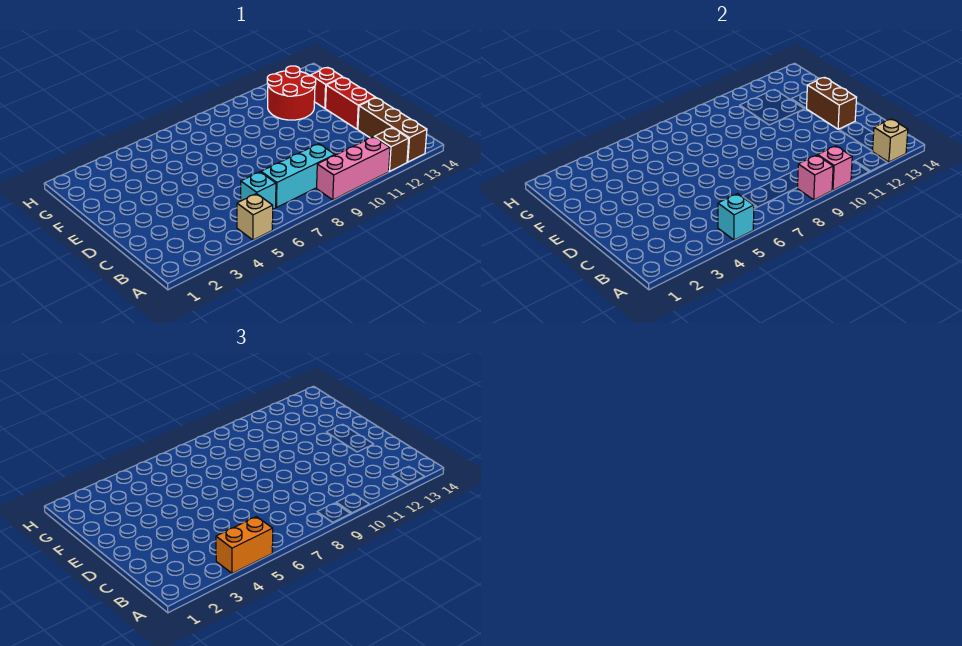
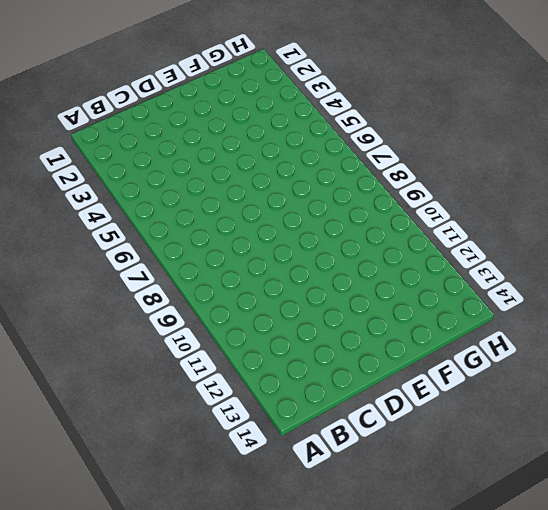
none -> tan brick A5 level 1
none -> pink brick A9:A11 level 1
none -> brown brick A12 level 1

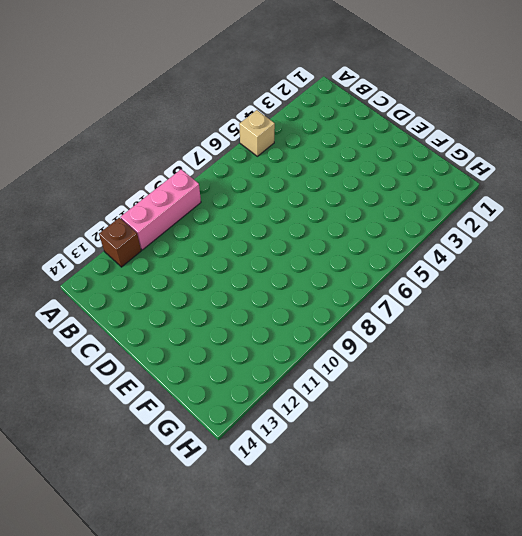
none -> brown brick A13:C13 level 1
none -> cyan brick B6 level 1
none -> cyan brick B7:B9 level 1

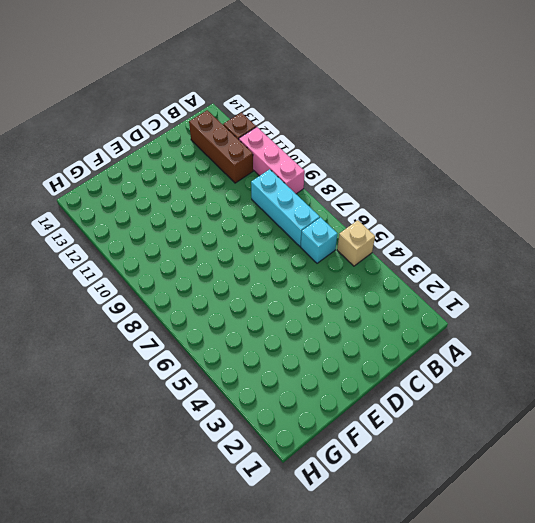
brown brick B11:B13 level 1 -> brown brick A13:C13 level 1
none -> red brick D13:E13 level 1
none -> red round brick F11:G12 level 1
none -> red brick F13 level 1

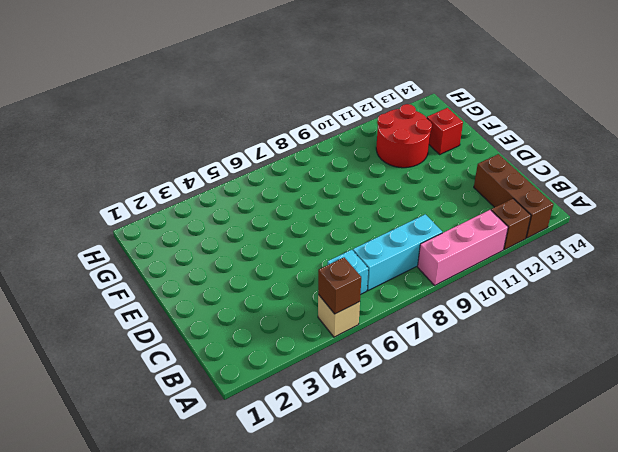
brown brick A5 level 2 -> cyan brick A5 level 2
none -> red brick D13:E13 level 1
none -> pink brick A9 level 2
none -> pink brick A10 level 2

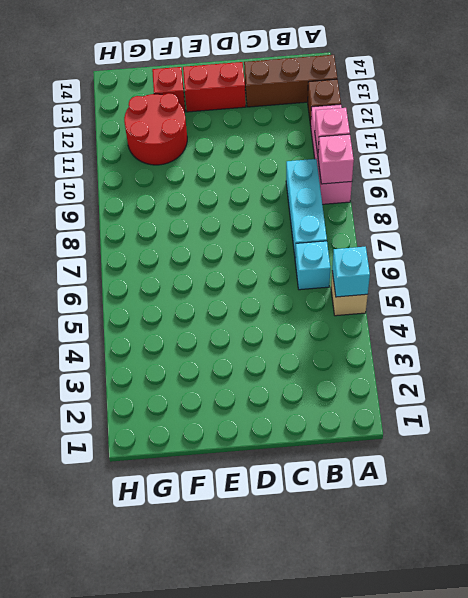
none -> tan brick A13 level 2
none -> brown brick D13:E13 level 2
none -> orange brick A4:A5 level 3

